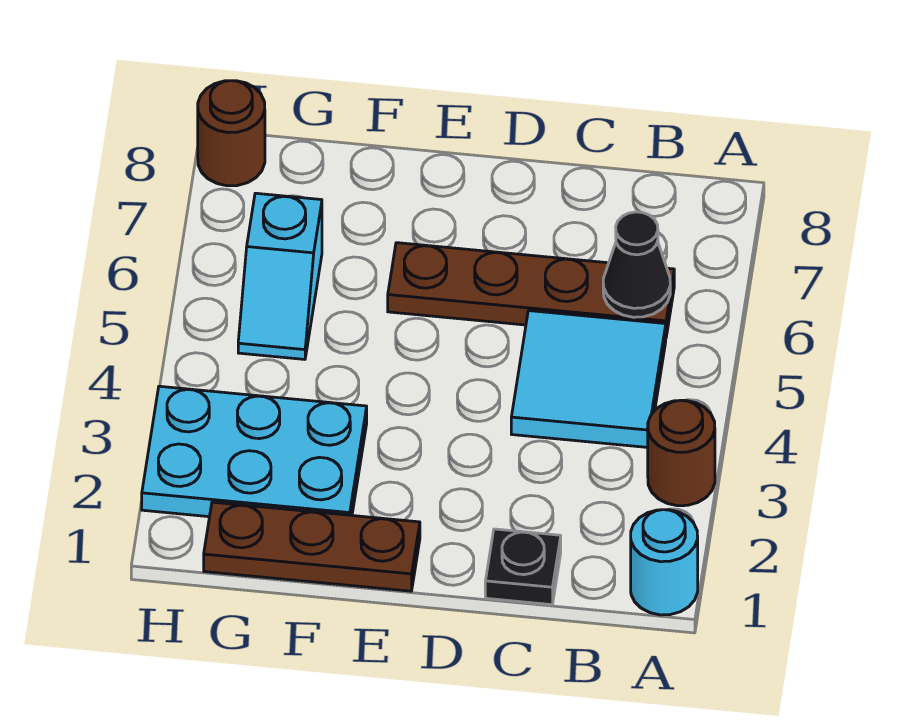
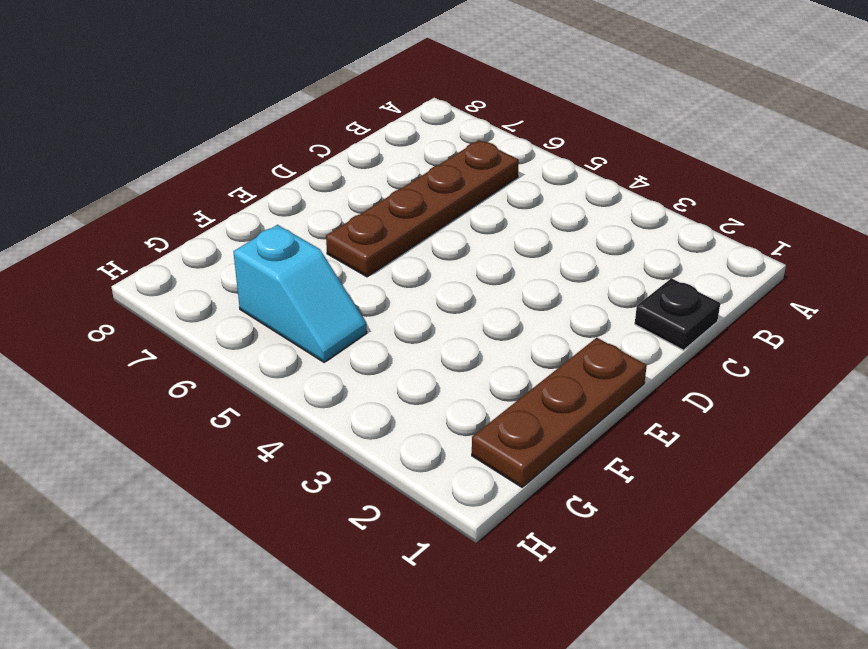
none -> cyan round brick A1 level 1
none -> brown round brick A3 level 1

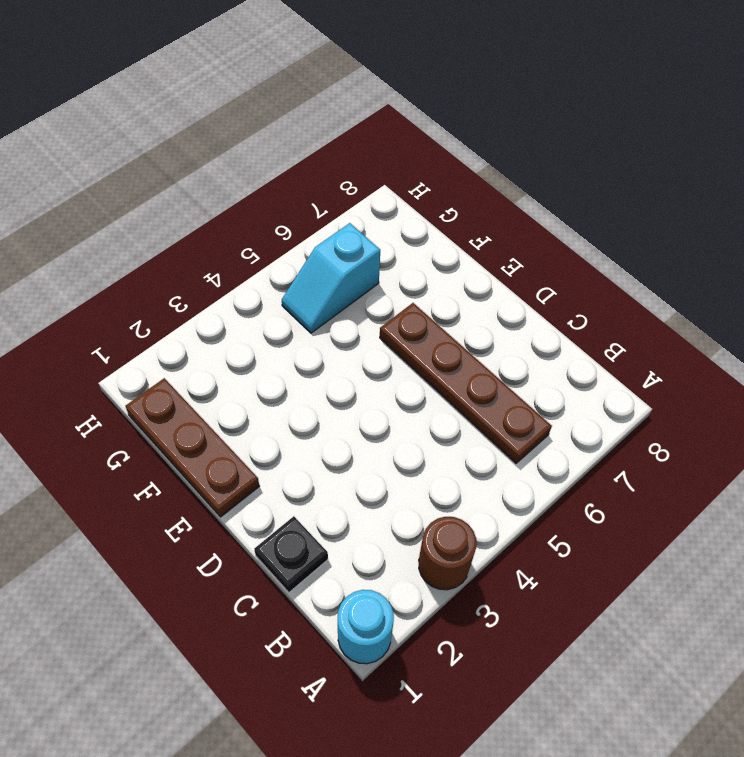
none -> cyan tile B4:C5 level 1
none -> cyan plate F2:H3 level 1

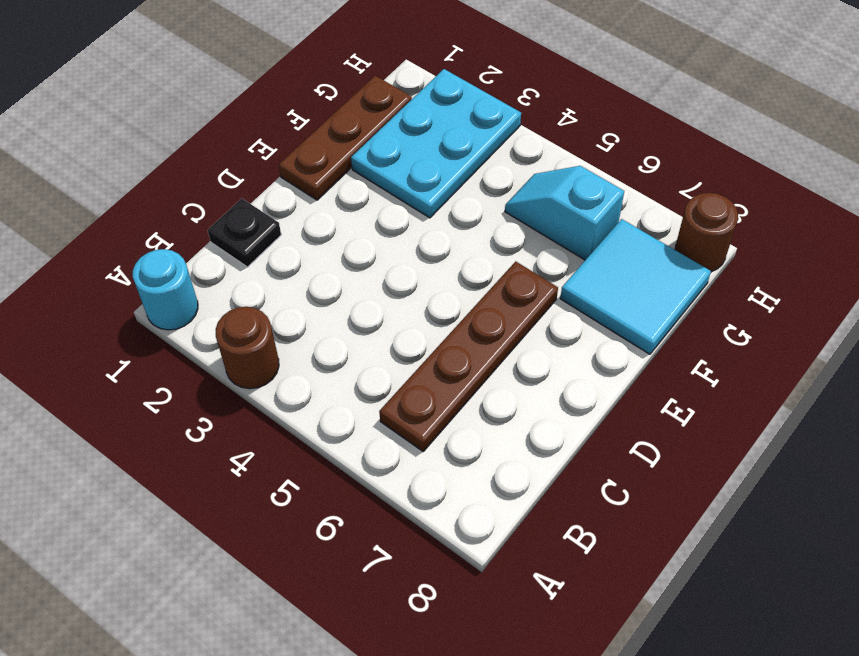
cyan tile F7:G8 level 1 -> cyan tile B4:C5 level 1
none -> black cone B6 level 2

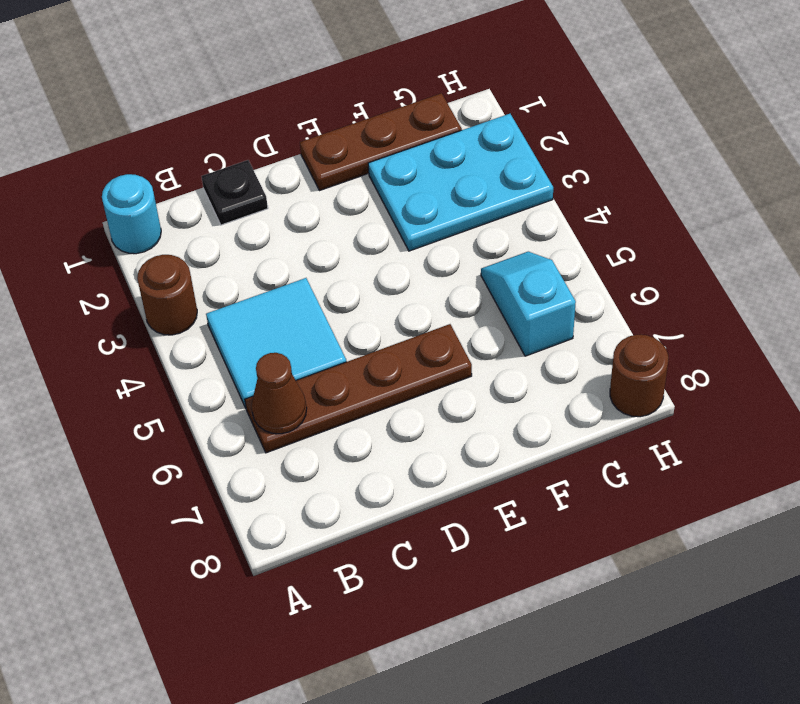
brown cone B6 level 2 -> black cone B6 level 2

